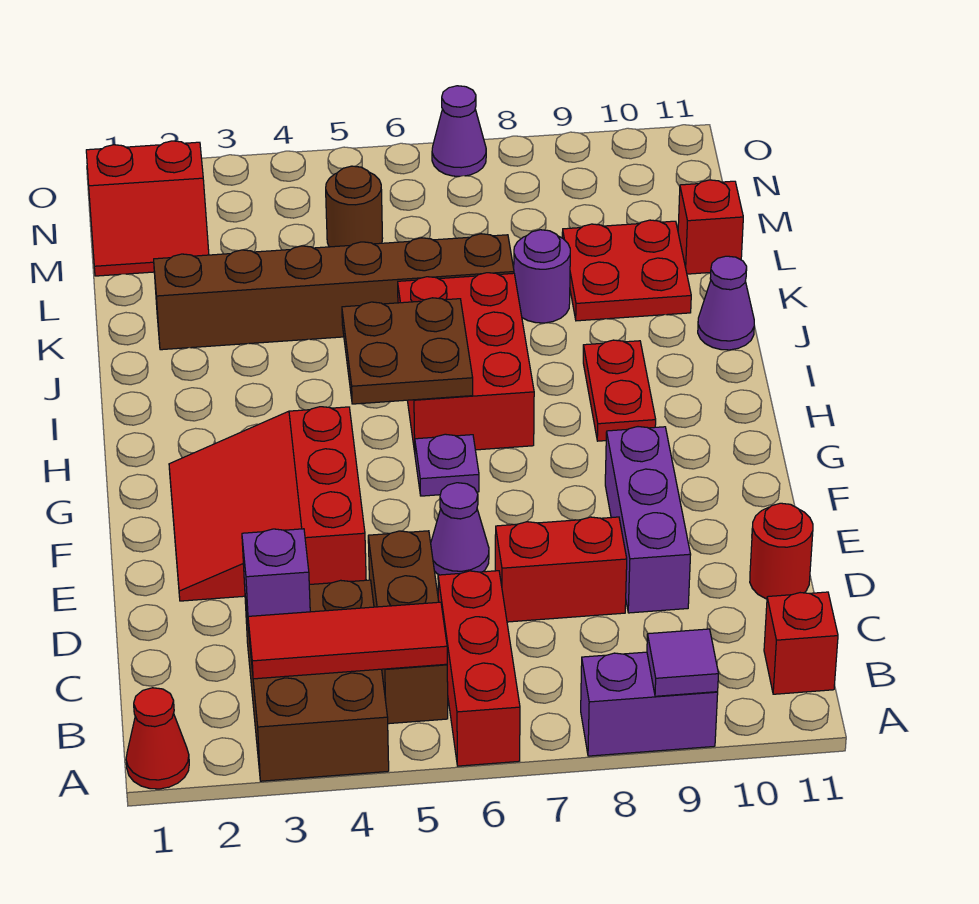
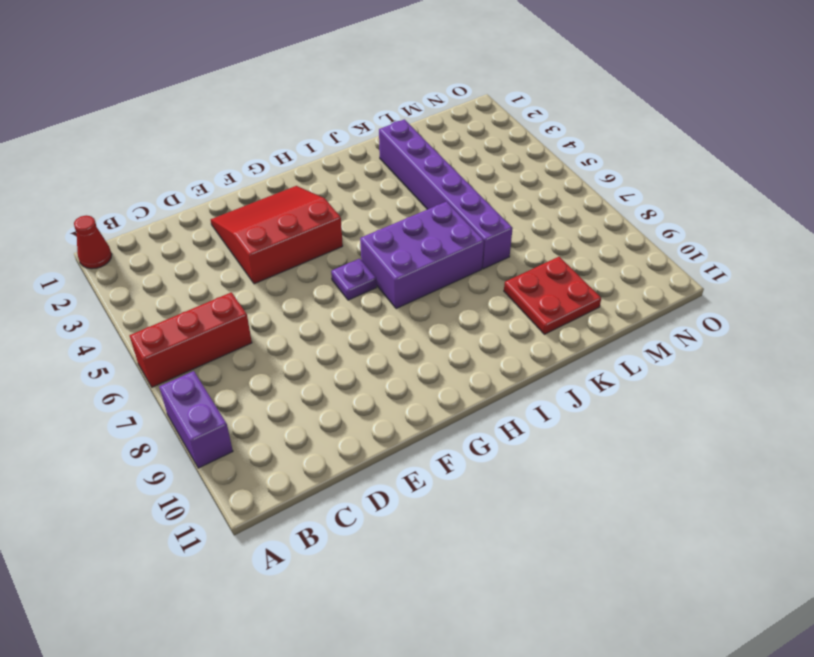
purple brick H6:J7 level 1 -> red brick H6:J7 level 1
purple brick K2:K7 level 1 -> brown brick K2:K7 level 1
none -> brown brick A3:C4 level 1
none -> brown brick B5:D5 level 1
none -> red brick B11 level 1

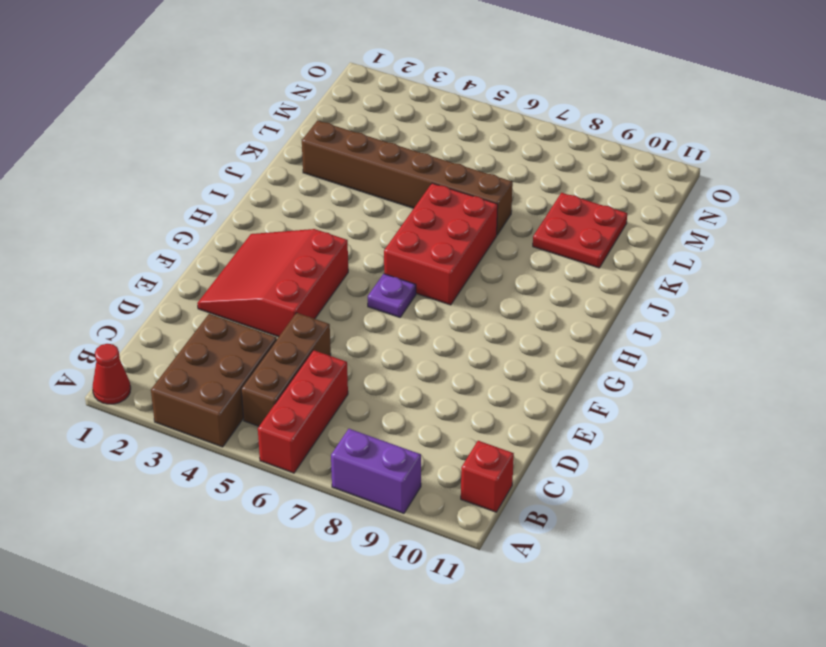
none -> red brick D7:D8 level 1
none -> purple brick D9:F9 level 1
none -> red round brick D11 level 1

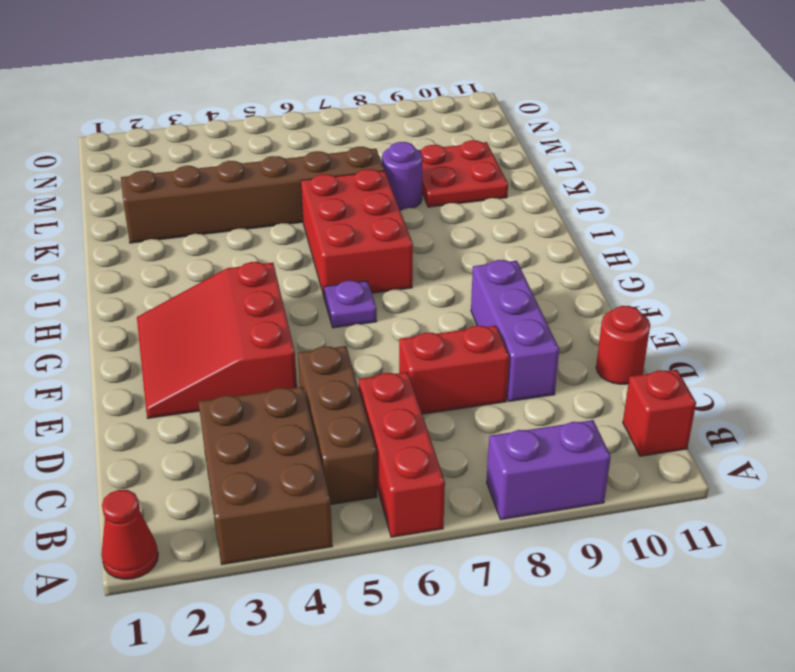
none -> purple cone E6 level 1
none -> red plate H9:I9 level 1
none -> purple cone J11 level 1

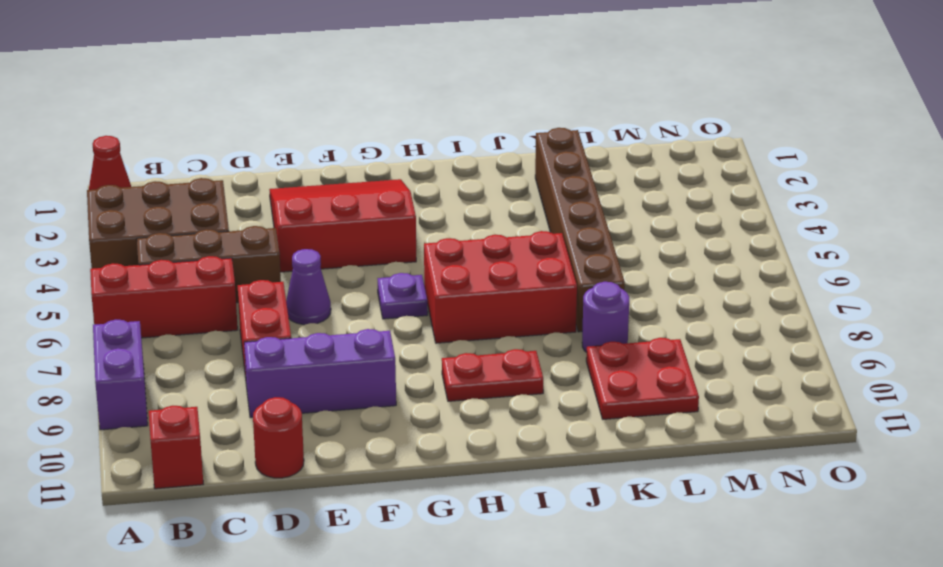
none -> purple cone J11 level 1
none -> red brick L11 level 1
none -> red slope M1:N2 level 1 top N

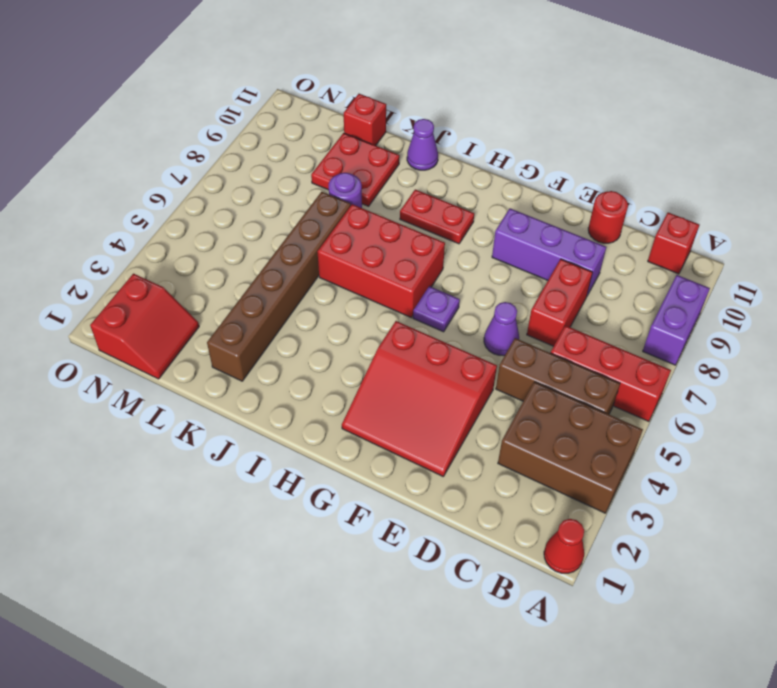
none -> brown round brick M5 level 1
none -> purple cone O7 level 1
none -> purple tile A9 level 2

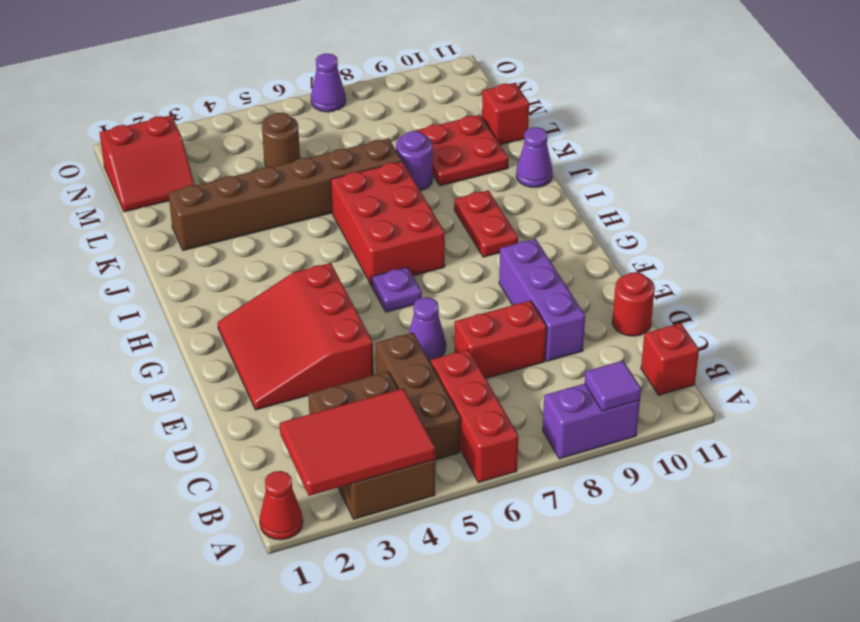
red tile A2:B4 level 2 -> red tile B3:B5 level 2
none -> purple brick C3 level 2
none -> brown plate H5:I6 level 2

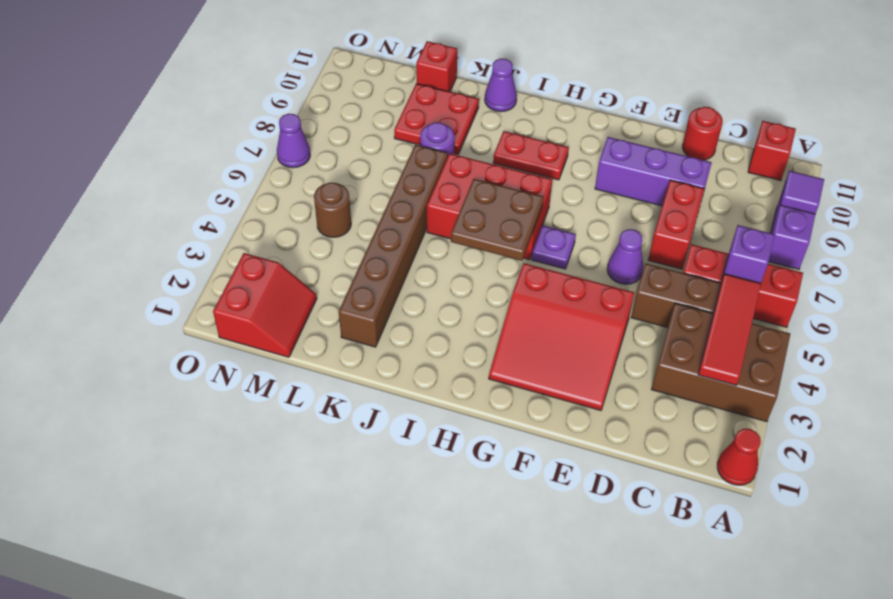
purple brick B6 level 2 -> purple brick C3 level 2

